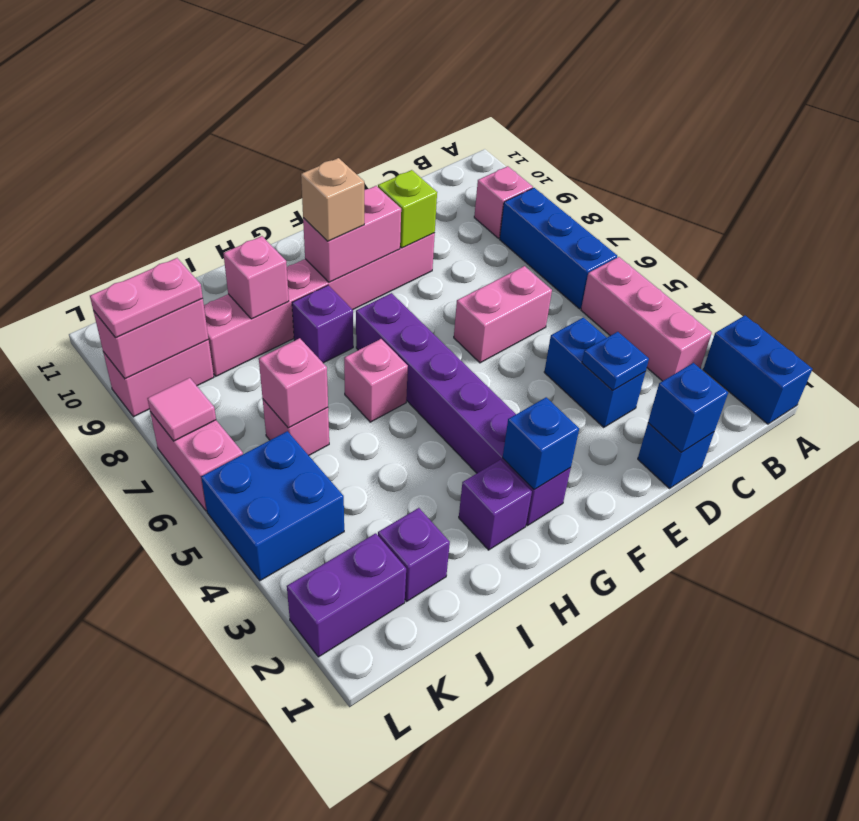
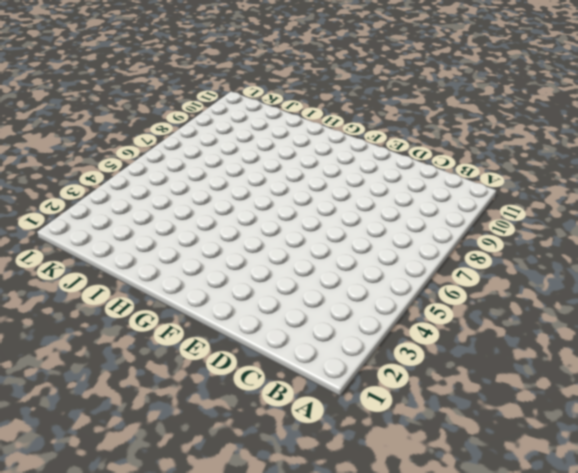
none -> blue brick A1:A2 level 1
none -> pink brick B3:B5 level 1
none -> blue brick B6:B8 level 1

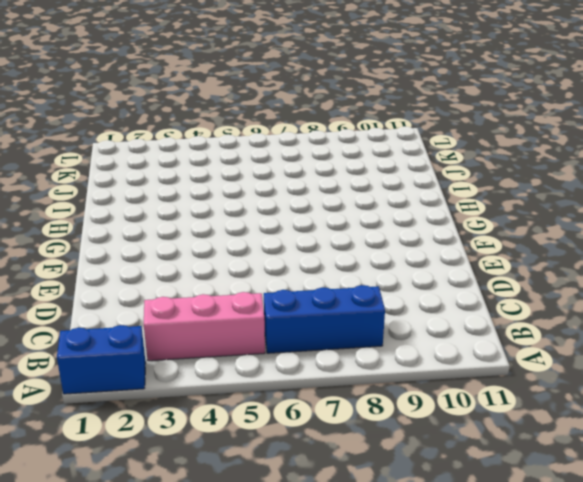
none -> pink brick B9 level 1
none -> blue brick D1 level 1
none -> blue brick D3:D4 level 1

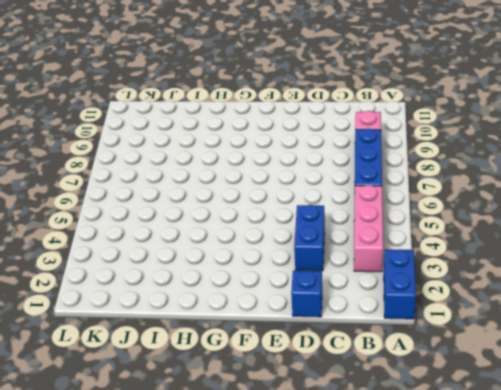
none -> pink brick D6:E6 level 1
none -> pink brick E9:J9 level 1
none -> purple brick G2:G7 level 1

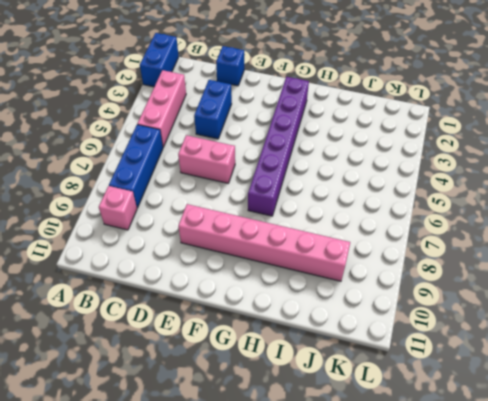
none -> purple brick H2 level 1
none -> pink brick H6 level 1
none -> purple brick H8 level 1

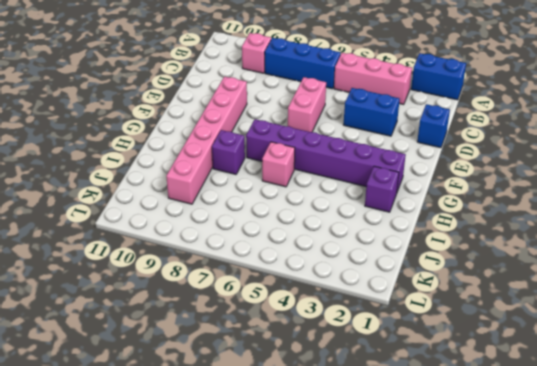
none -> purple brick J2 level 1
none -> pink brick J6 level 1
none -> purple brick K2:L2 level 1

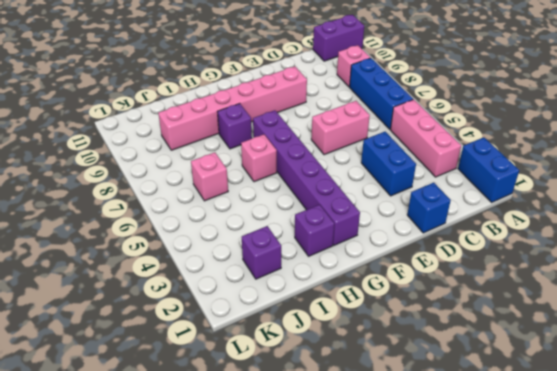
purple brick A11:B11 level 1 -> purple brick K2:L2 level 1
none -> blue brick K4:L5 level 1
none -> pink brick K9:L9 level 1
none -> pink brick L6:L7 level 1

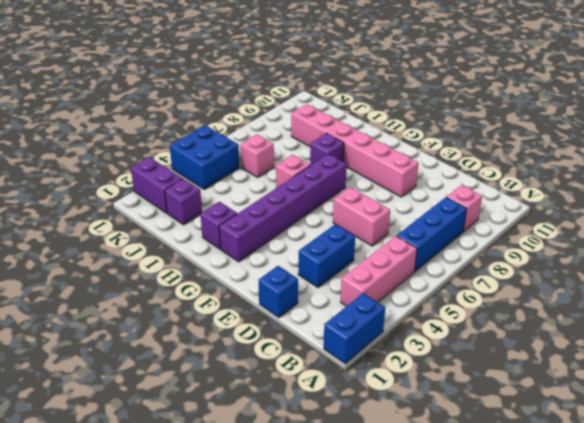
none -> pink brick K9:L9 level 1
none -> pink brick L6:L7 level 1
none -> blue brick D1 level 2

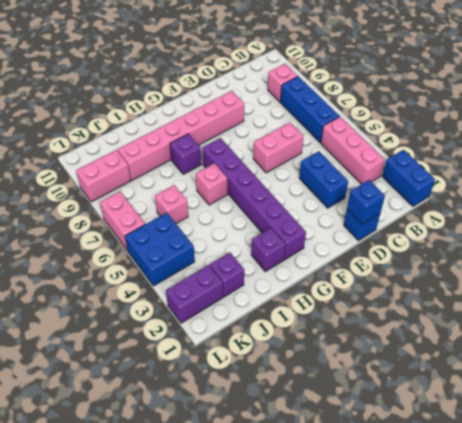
none -> blue plate D3 level 2
none -> lime brick E9 level 2
none -> pink brick F9:G9 level 2

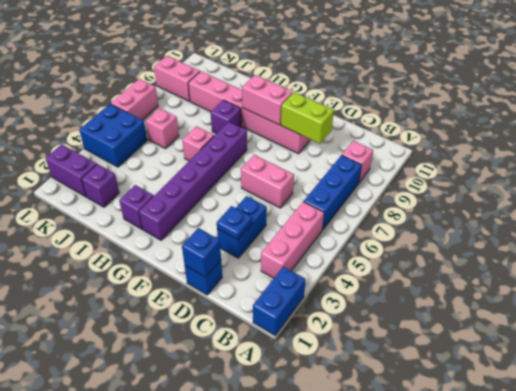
lime brick D9:E9 level 2 -> lime brick E9 level 2
none -> blue brick G2 level 2
none -> pink brick I9 level 2
none -> pink brick J6 level 2

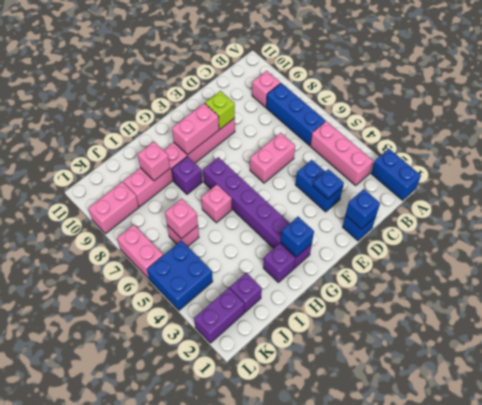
none -> pink brick K9:L9 level 2
none -> pink tile L7 level 2
none -> tan brick G9 level 3

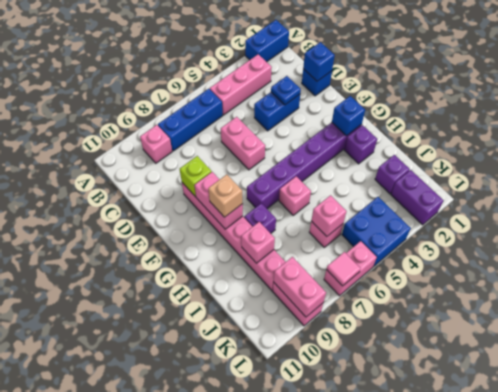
none -> pink plate K9:L9 level 3

